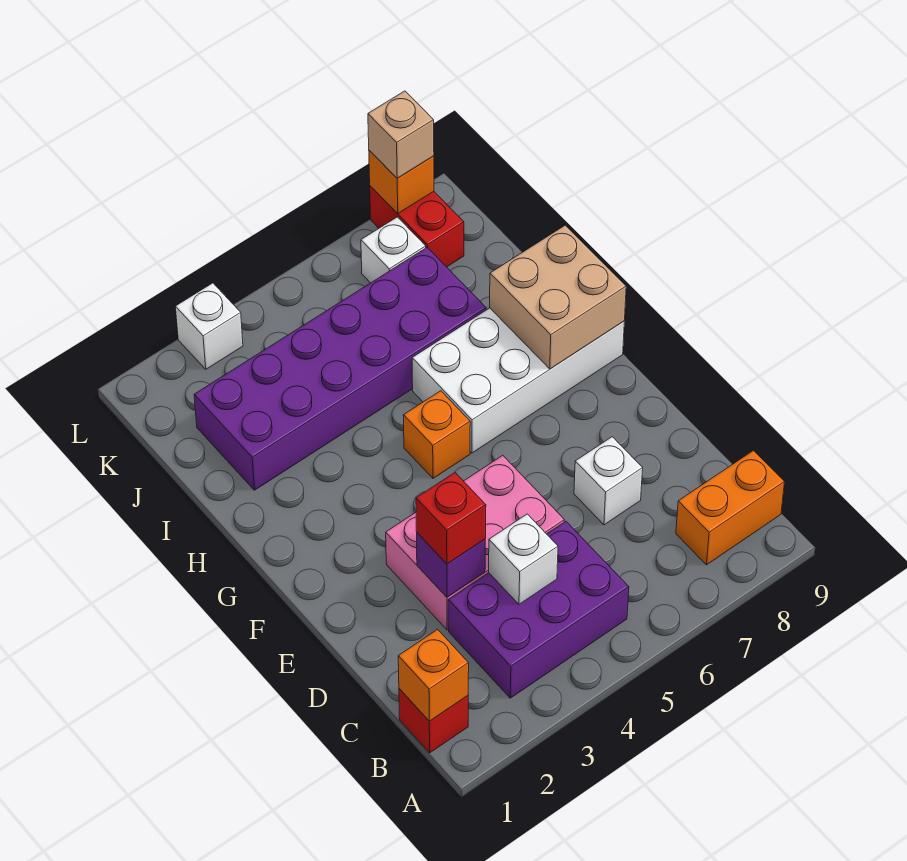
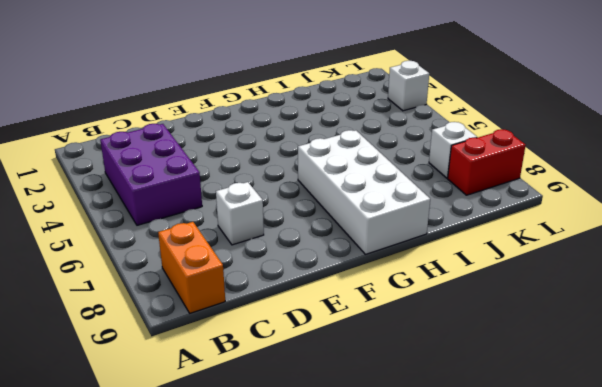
none -> red brick B1 level 1
none -> pink brick D3:E5 level 1
none -> orange brick G5 level 1

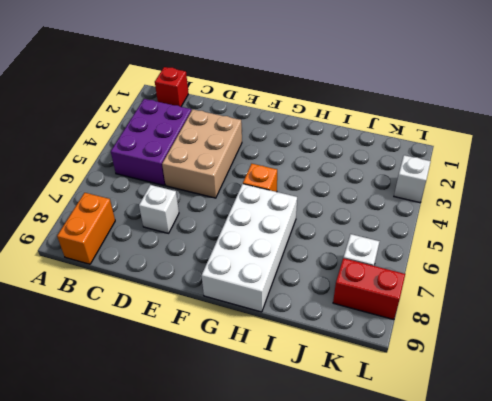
tan brick D3:E5 level 1 -> pink brick D3:E5 level 1
none -> purple brick I2:J7 level 1
none -> orange brick B1 level 2
none -> white brick C4 level 2

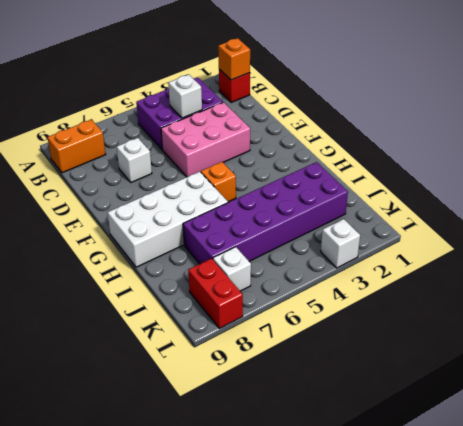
none -> purple brick D3 level 2
none -> tan brick G8:H9 level 2
none -> orange brick L8 level 2

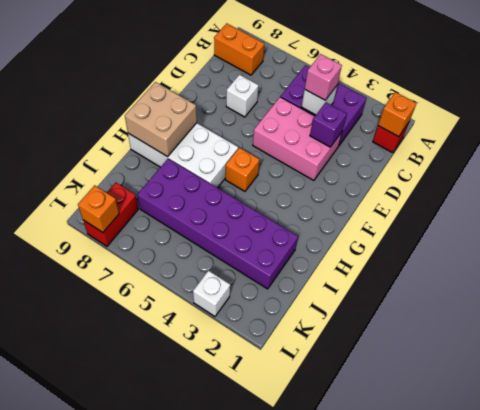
pink brick C4 level 3 -> none
none -> white brick K7 level 1
none -> red brick D3 level 3
none -> tan brick L8 level 3

